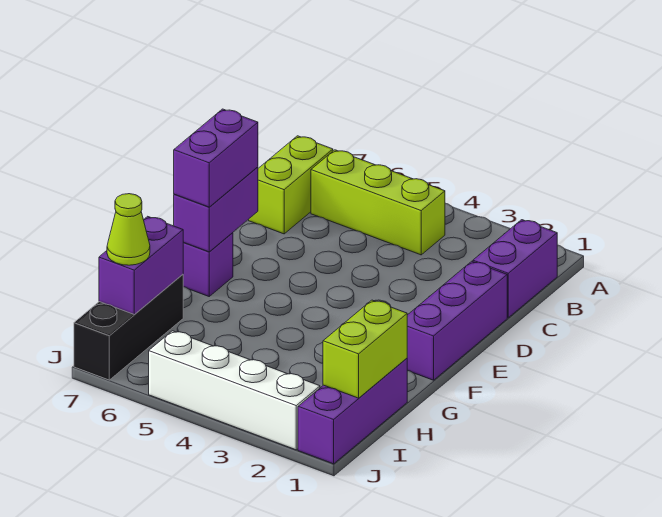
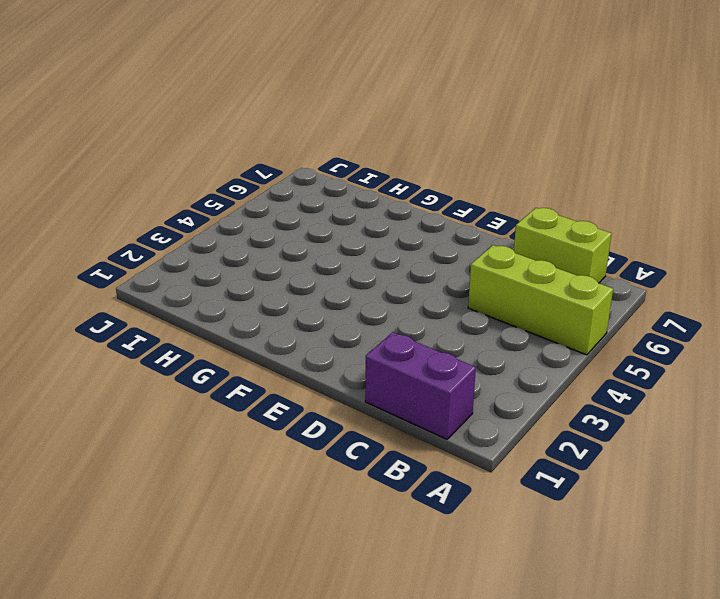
lime brick A5:C5 level 1 -> lime brick B4:B6 level 1
none -> purple brick D1:F1 level 1
none -> purple brick F7 level 1
none -> purple brick H1:J1 level 1

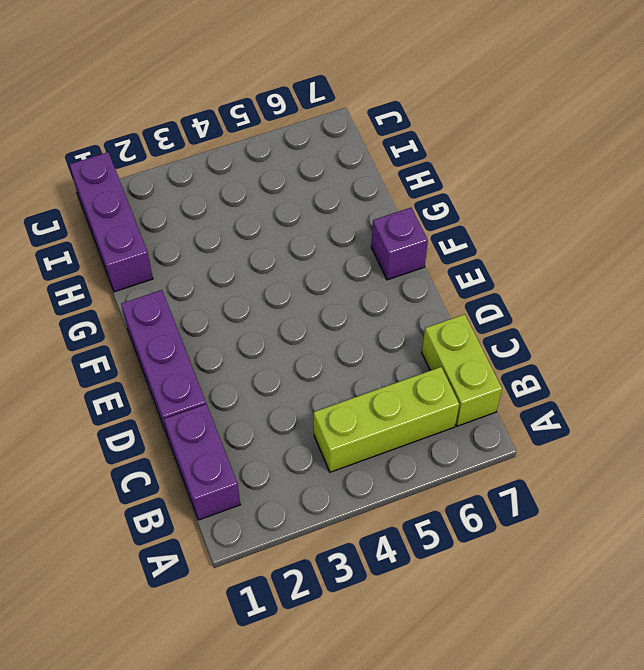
none -> black brick H7:J7 level 1
none -> white brick J2:J5 level 1
none -> purple brick E7:F7 level 2

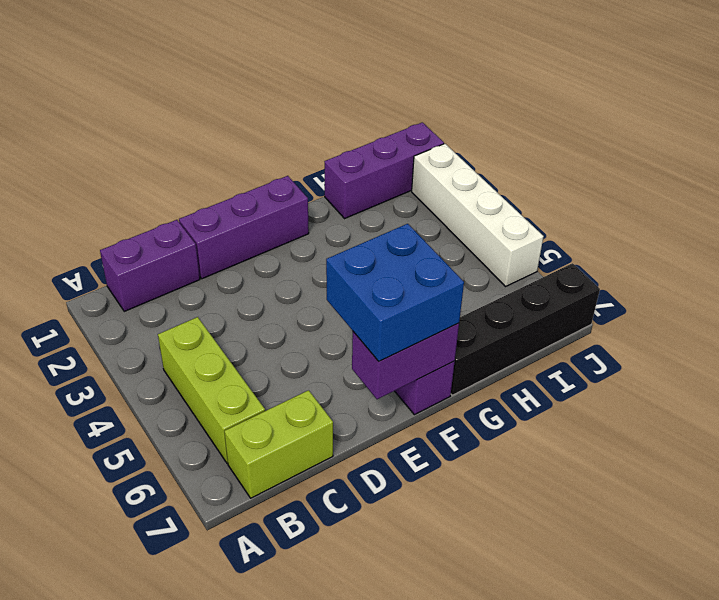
blue brick E6:F7 level 3 -> purple brick E7:F7 level 3
black brick G7:J7 level 1 -> black brick H7:J7 level 1
none -> lime brick H1:I1 level 2
none -> purple brick H7:I7 level 2
none -> lime cone I7 level 3

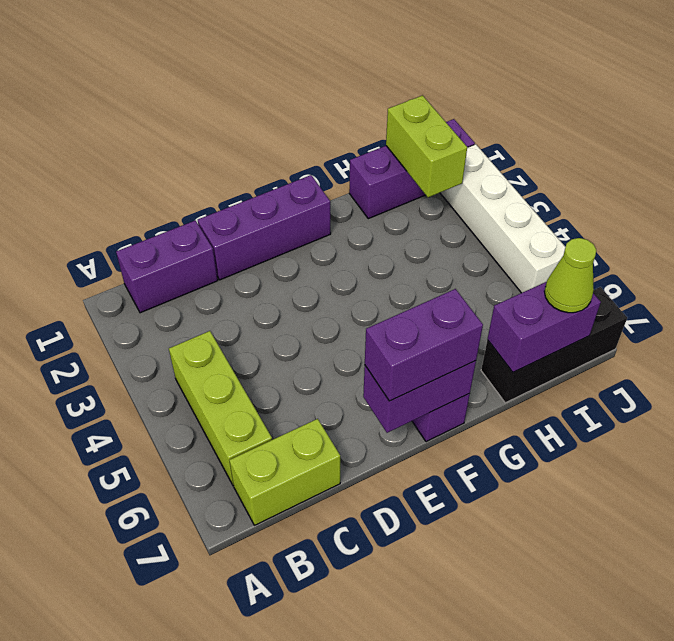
lime brick I1:I2 level 2 -> lime brick H1:I1 level 2

